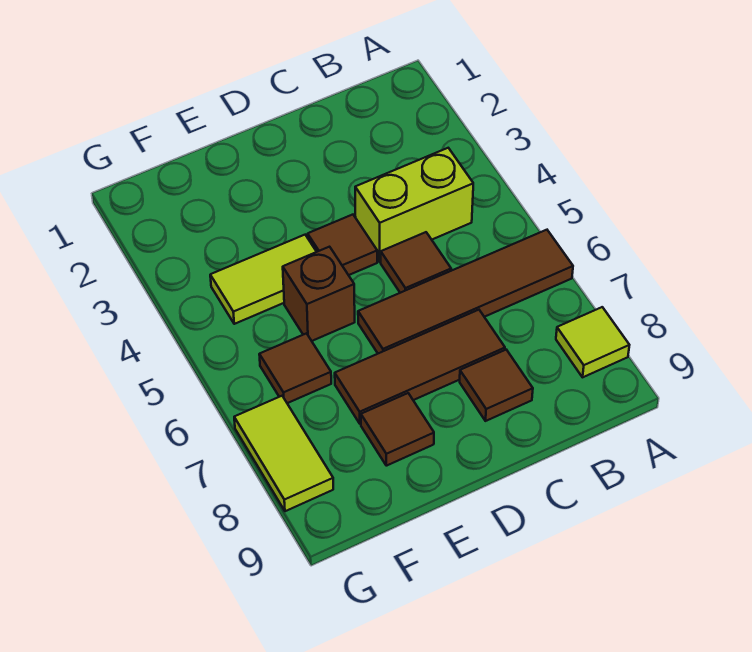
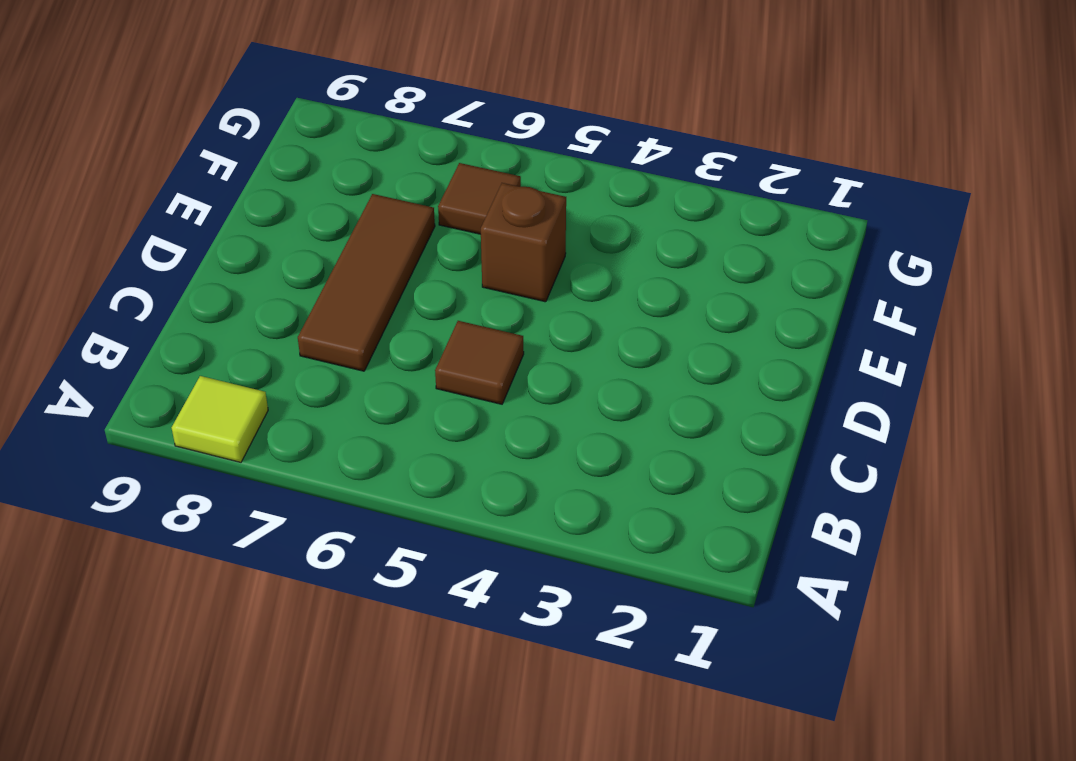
none -> brown tile A6:D6 level 1
none -> lime brick B4:C4 level 1
none -> brown tile C8 level 1

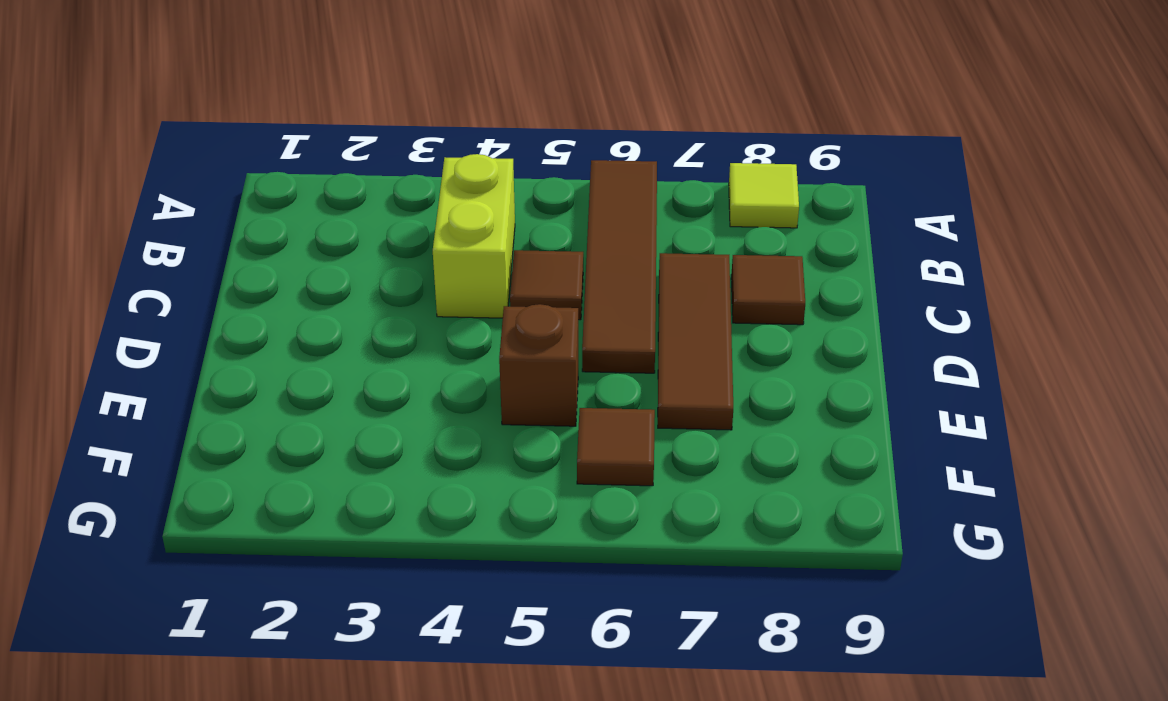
none -> brown tile D4 level 1
none -> lime tile E4:F4 level 1
none -> brown tile E8 level 1

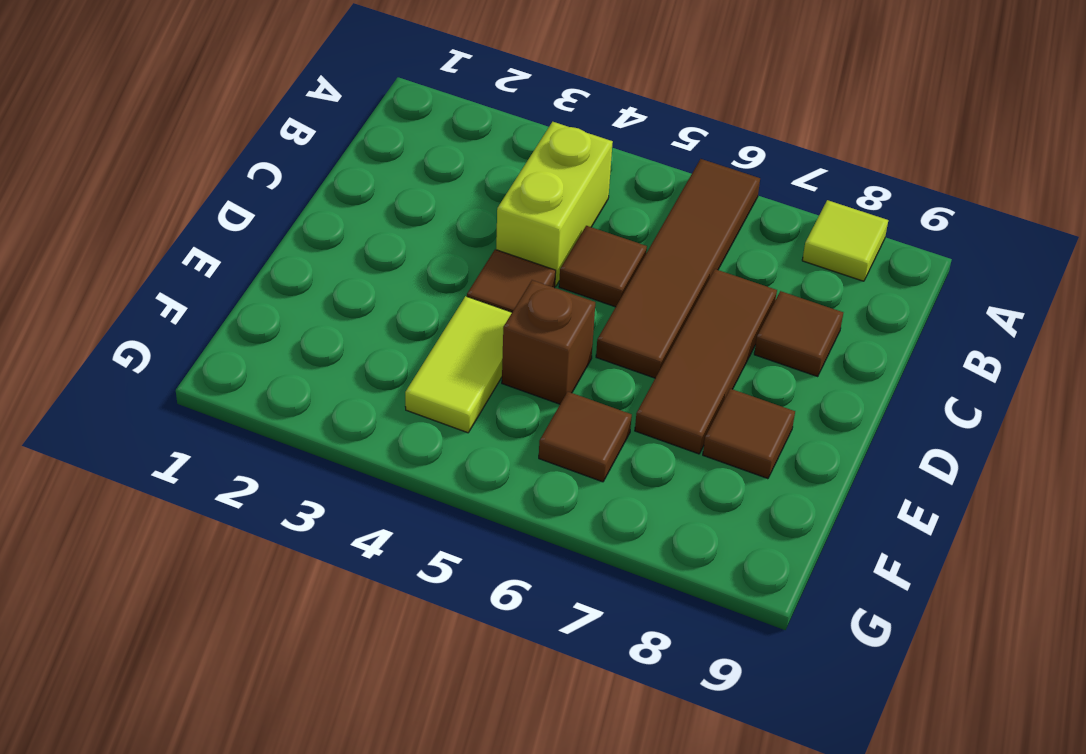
none -> lime tile G7:G8 level 1

